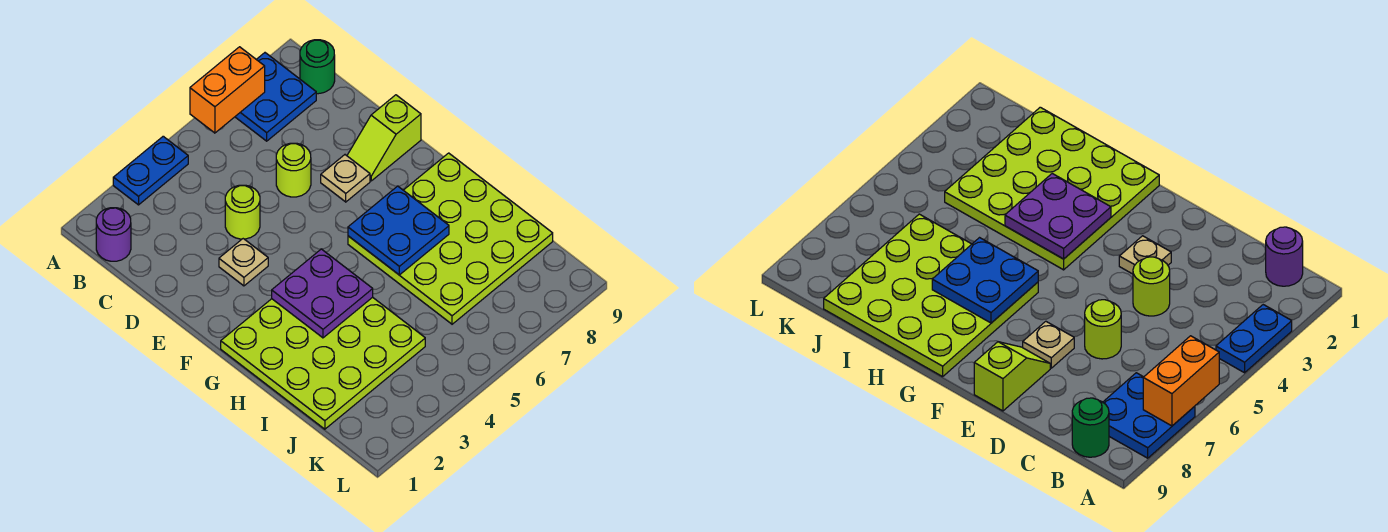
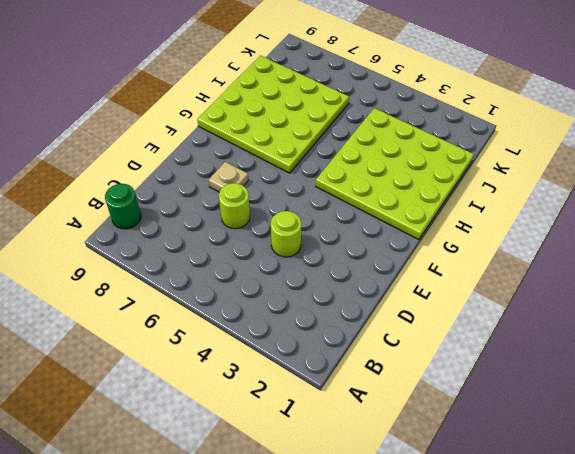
none -> blue plate A3:A4 level 1
none -> blue plate A7:B8 level 1
none -> purple round brick B1 level 1

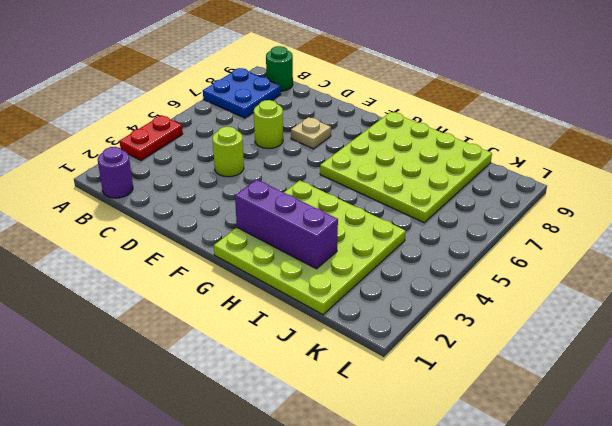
red plate A3:A4 level 1 -> blue plate A3:A4 level 1
purple brick G2:I2 level 2 -> none
none -> tan plate E3 level 1
none -> lime slope E8:E9 level 1 top 9
none -> orange brick A6:A7 level 2

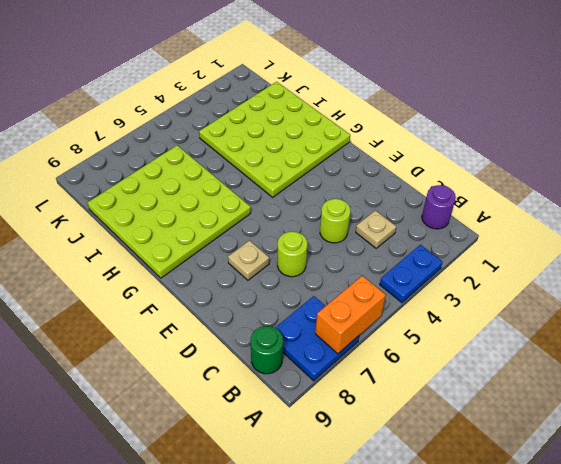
tan plate C3 level 1 -> tan plate E3 level 1
none -> lime slope E8:E9 level 1 top 9
none -> purple plate G3:H4 level 2
none -> blue plate G6:H7 level 2

